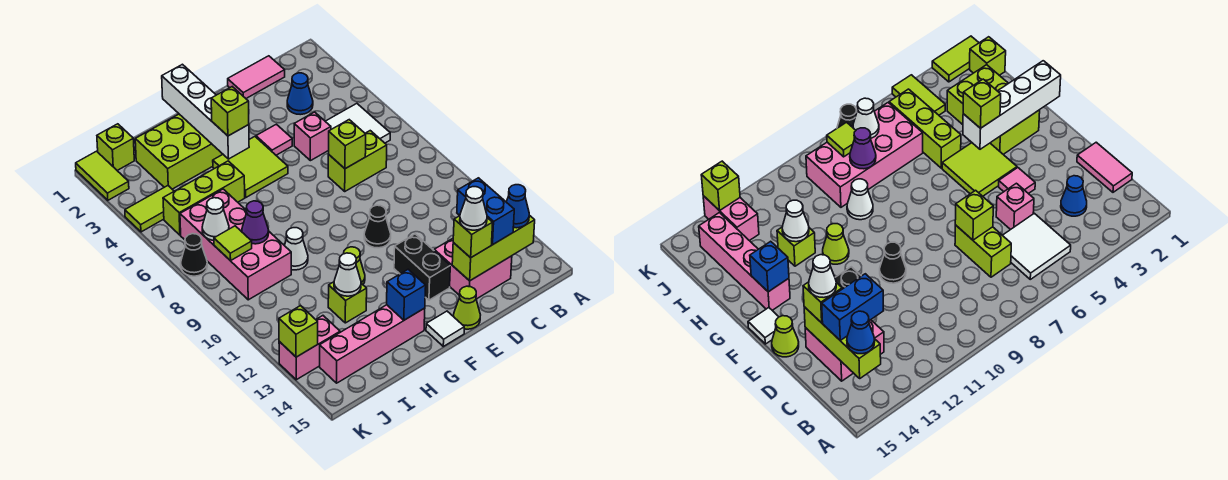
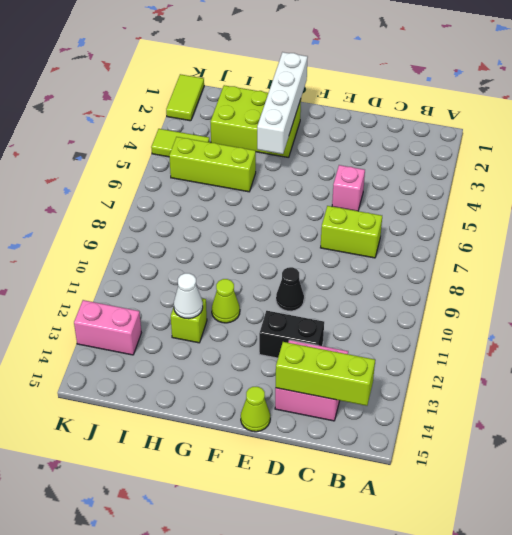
black brick D12:E12 level 1 -> black brick E12:E13 level 1
none -> white tile B5:C6 level 1
none -> pink tile C1:D1 level 1
none -> blue cone C3 level 1
none -> pink tile E4 level 1

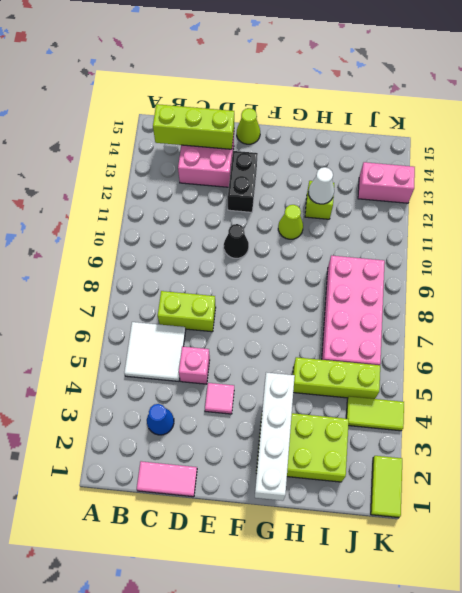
none -> lime tile F4:G5 level 1
none -> white tile F15 level 1
none -> pink brick G14:J14 level 1
none -> white cone H9 level 1

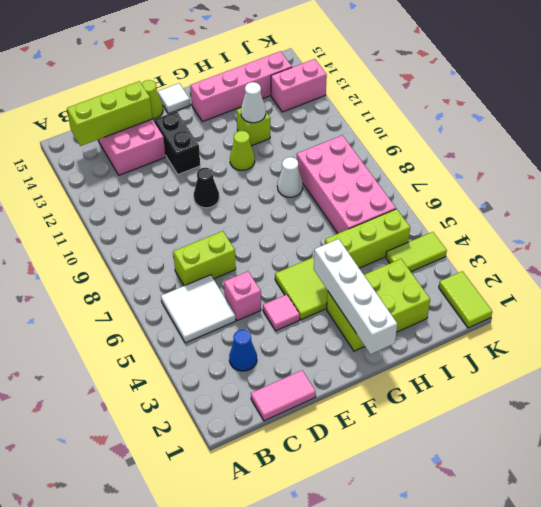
none -> lime brick J1 level 1
none -> black cone K7 level 1
none -> lime brick D7 level 2
none -> blue brick G14 level 2

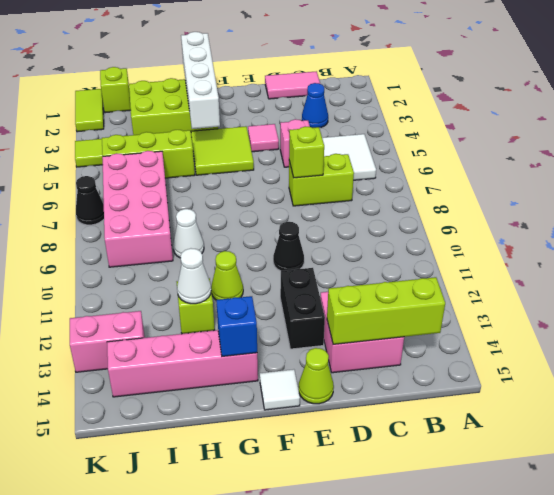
none -> purple cone I8 level 2
none -> white cone J7 level 2
none -> lime tile J8 level 2
none -> lime brick K13 level 2

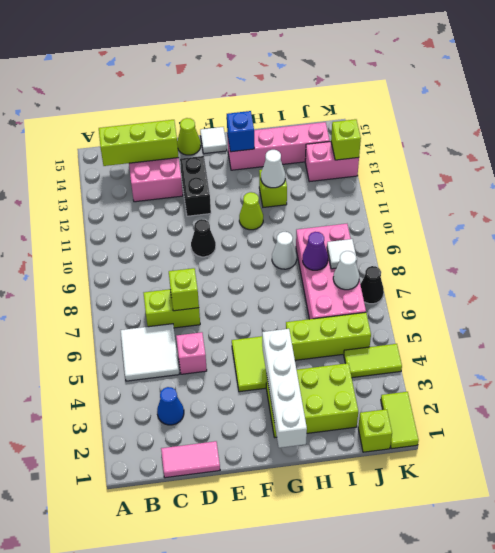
white tile J8 level 2 -> lime tile J8 level 2
none -> pink tile E4 level 1
none -> blue cone B14 level 3
none -> blue brick C13:C14 level 3
none -> lime brick D14 level 3

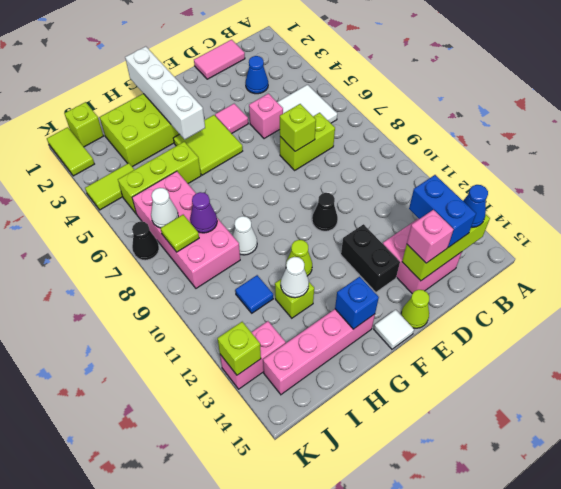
pink brick D14 level 3 -> lime brick D14 level 3
blue tile I11 level 1 -> none
none -> lime brick G4 level 3
none -> white cone D14 level 4

